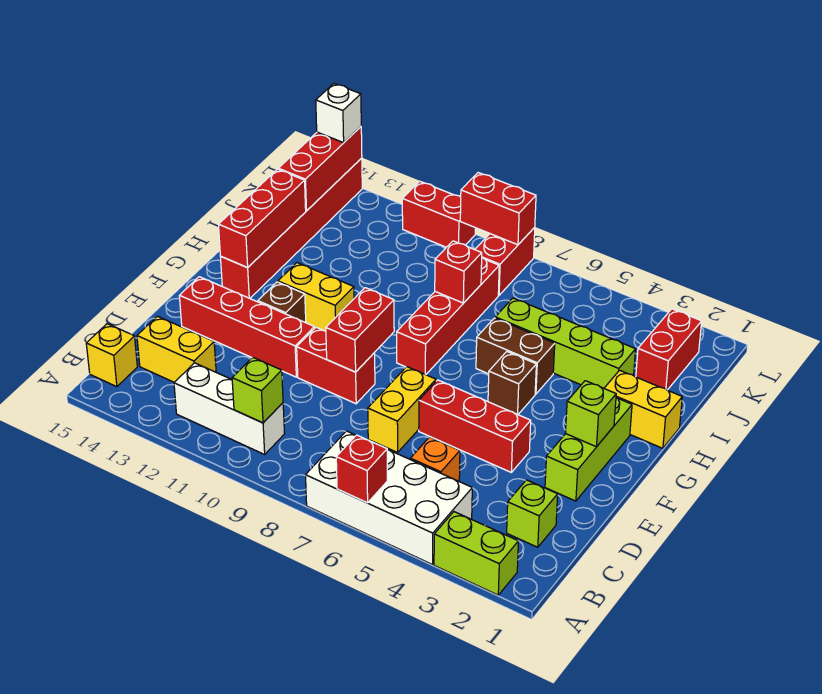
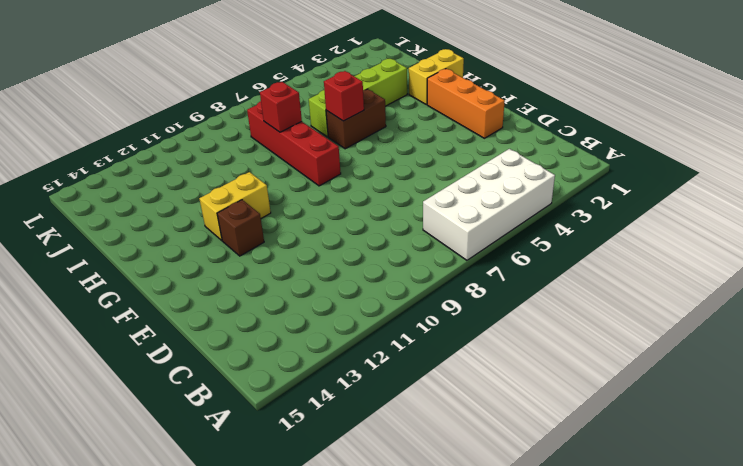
orange brick E2:G2 level 1 -> lime brick E2:G2 level 1
red brick H6 level 2 -> red brick A6 level 2
none -> lime brick A2:A3 level 1
none -> white brick B10:B12 level 1
none -> yellow brick B15 level 1
none -> lime brick C2 level 1

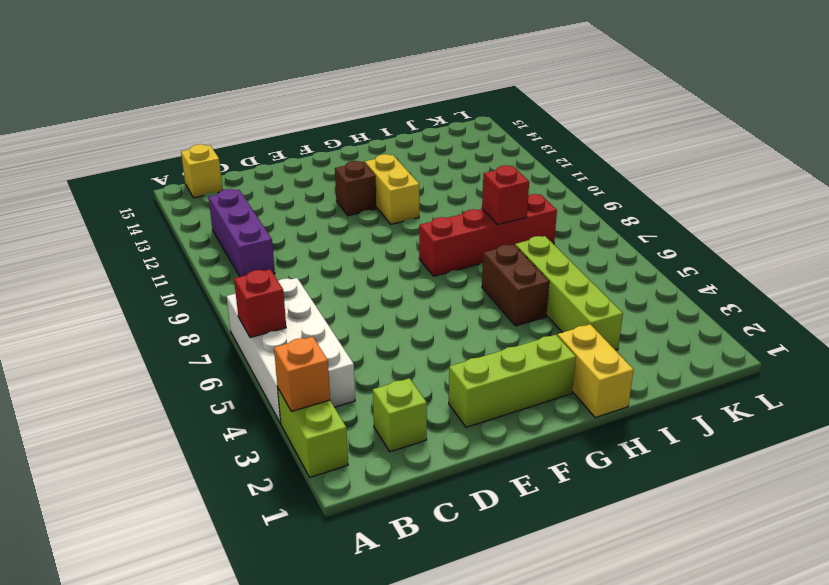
orange brick A3 level 2 -> orange brick C5 level 1
purple brick B10:B12 level 1 -> white brick B10:B12 level 1
none -> yellow brick C13:C14 level 1
none -> yellow brick D7:E7 level 1
none -> red brick E4:E6 level 1
none -> red brick E9:E10 level 1

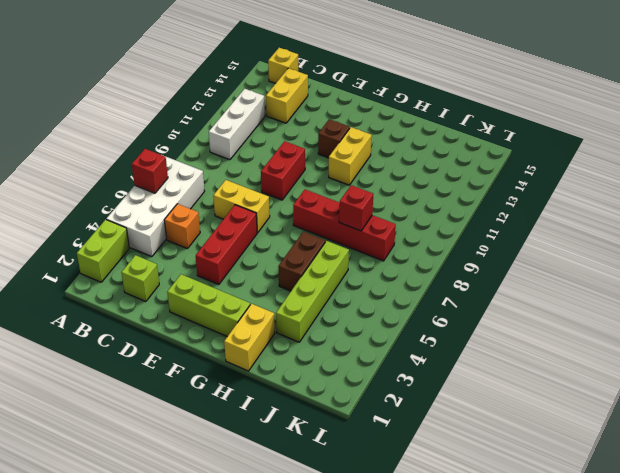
none -> red brick E11:E14 level 1
none -> brown brick G5 level 1
none -> red brick G14:L14 level 1
none -> red brick J2:K2 level 1

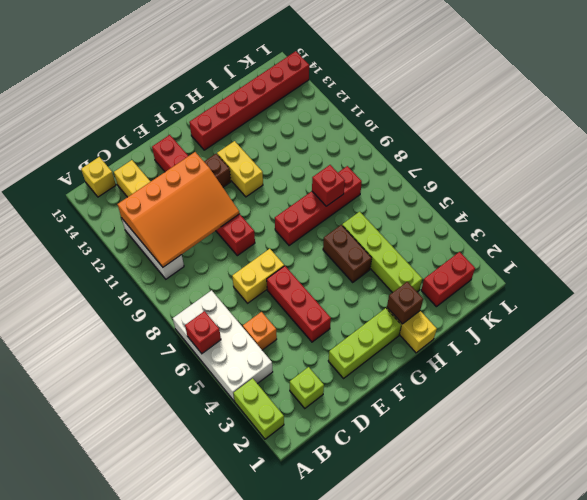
orange slope B10:E12 level 2 top 12 -> lime brick B10 level 2
brown brick H2 level 2 -> brown brick G5 level 1
none -> red brick K8:L8 level 1
none -> red brick L10:L11 level 1
none -> red brick E9:F9 level 2
none -> lime brick F2 level 2

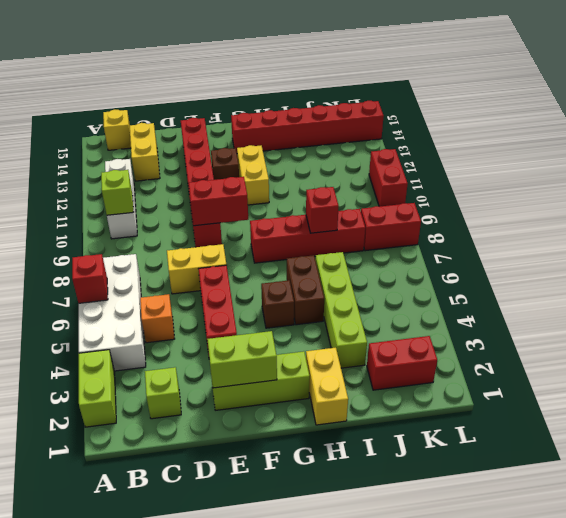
lime brick E2:F2 level 2 -> lime brick F2 level 2
none -> red brick G14:I14 level 2
none -> red brick J14:L14 level 2
none -> red brick L8:L9 level 2
none -> white brick L14 level 3

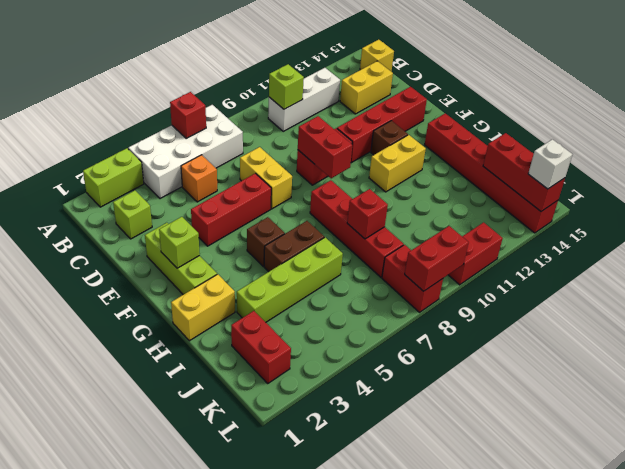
none -> red brick G14:I14 level 2

